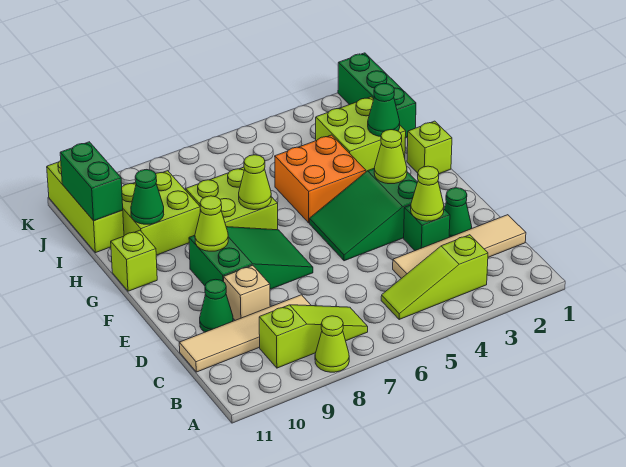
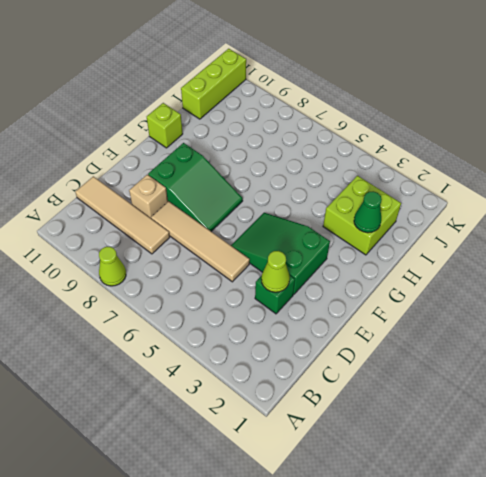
tan tile D5:D8 level 1 -> tan tile C1:C4 level 1
none -> lime slope B3:B5 level 1 top 3
none -> lime slope B7:B9 level 1 top 9
none -> green cone D2 level 1

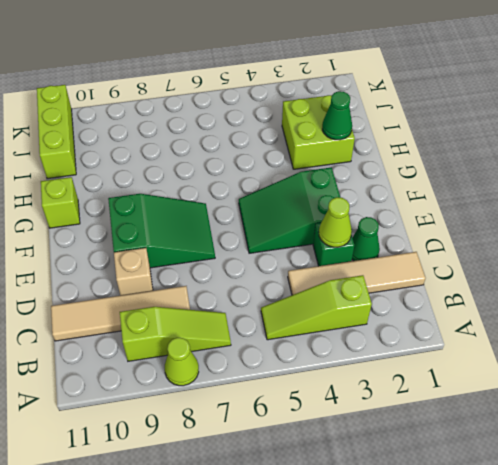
none -> green cone D10 level 1
none -> lime brick G1 level 1
none -> orange brick G4:H5 level 1

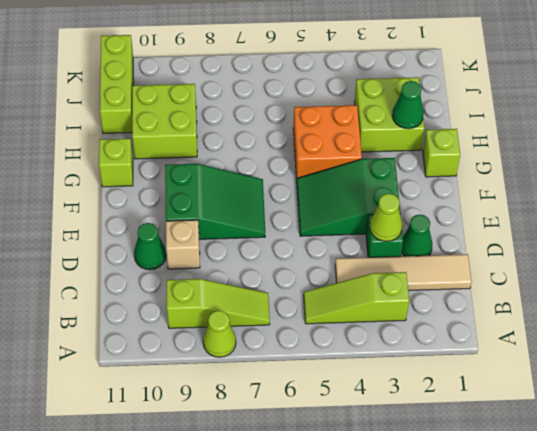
none -> tan tile C8:C11 level 1
none -> lime brick G7:H8 level 1
none -> green brick I1:K1 level 1

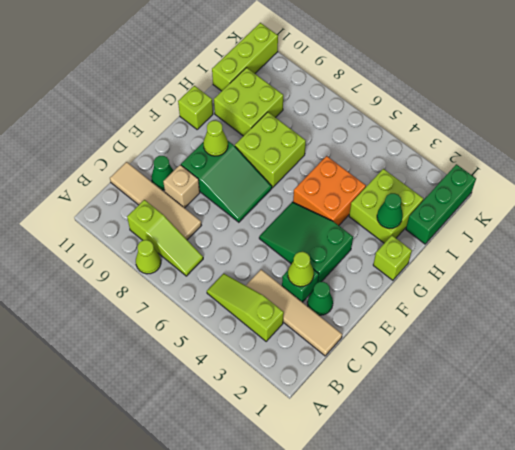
none -> lime cone F3 level 2
none -> lime cone G7 level 2
none -> green cone H10 level 2

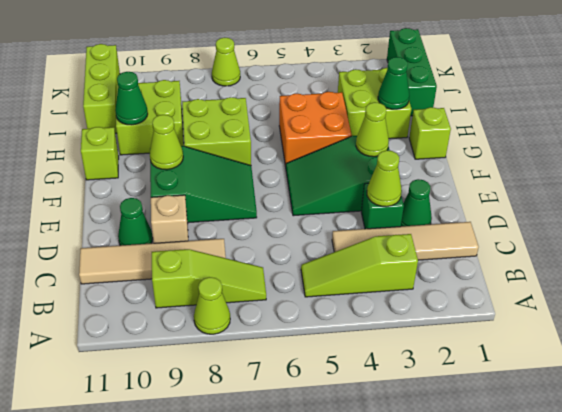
lime cone K7 level 1 -> lime cone G7 level 2
none -> green brick I11:J11 level 2

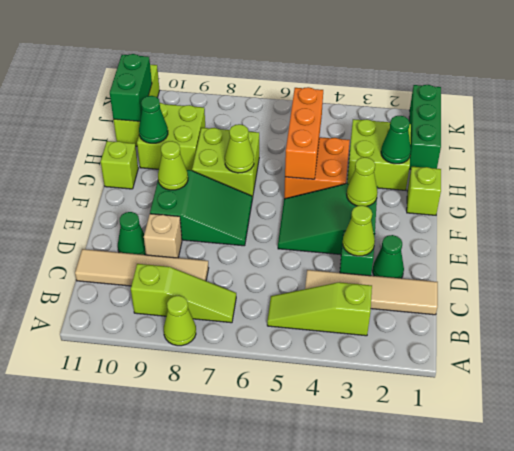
orange brick G5:I5 level 2 -> none

